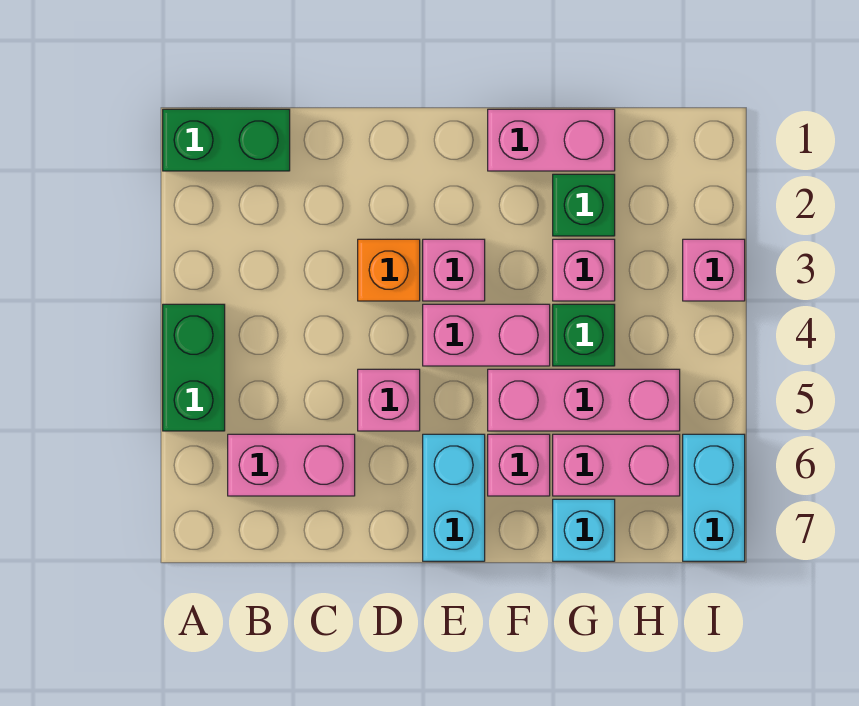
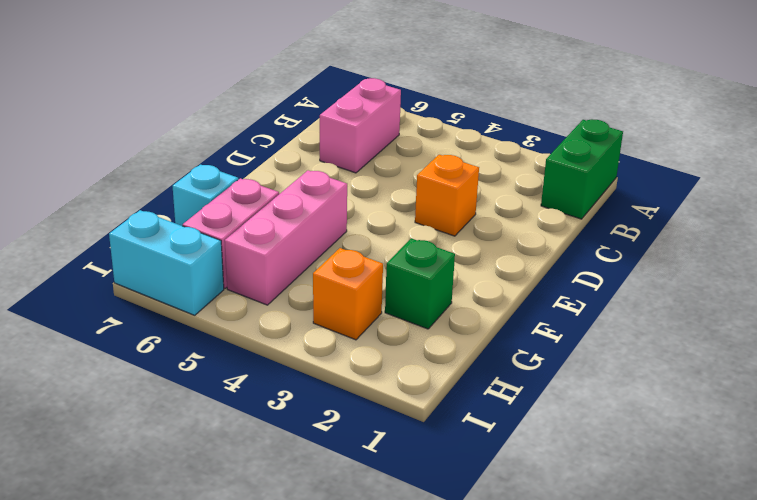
orange brick H3 level 1 -> none
none -> green brick A4:A5 level 1
none -> pink brick D5 level 1
none -> pink brick E3 level 1

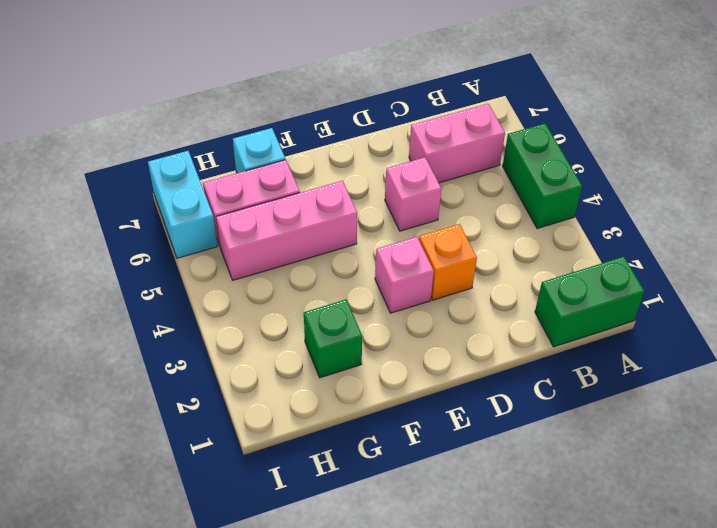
none -> pink brick E4:F4 level 1
none -> cyan brick E6:E7 level 1
none -> pink brick F1:G1 level 1

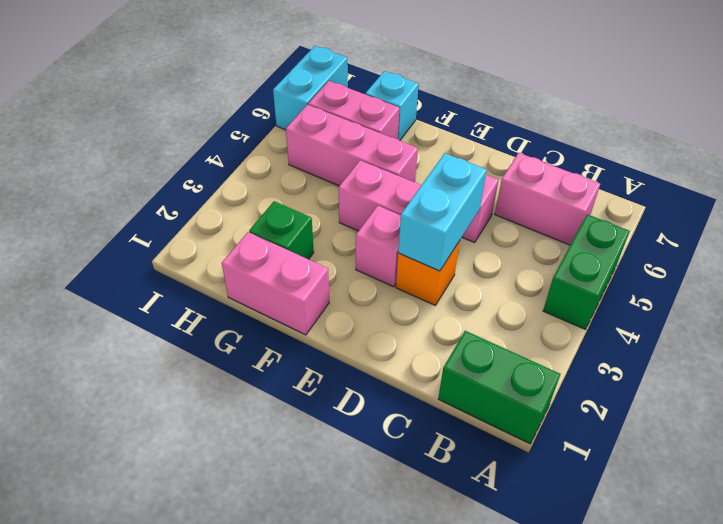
cyan brick D3:D4 level 2 -> cyan brick E6:E7 level 1
none -> pink brick F6 level 1
none -> pink brick G3 level 1
none -> green brick G4 level 1

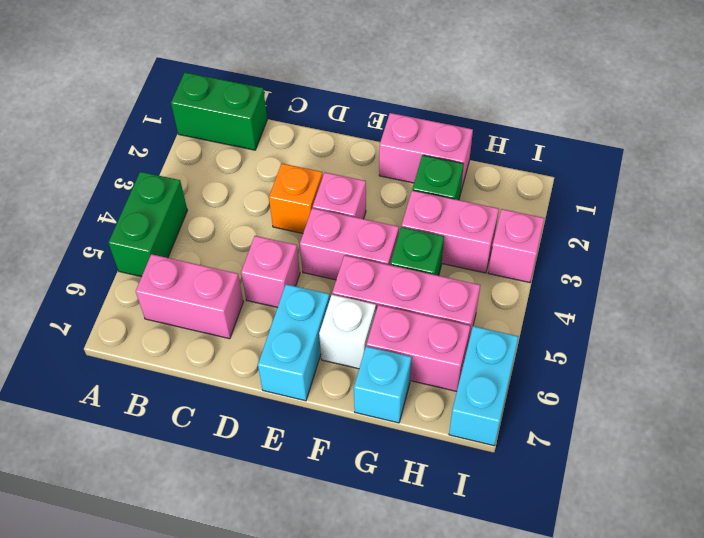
white brick F6 level 1 -> pink brick F6 level 1
pink brick G3:H3 level 1 -> pink brick G3 level 1

